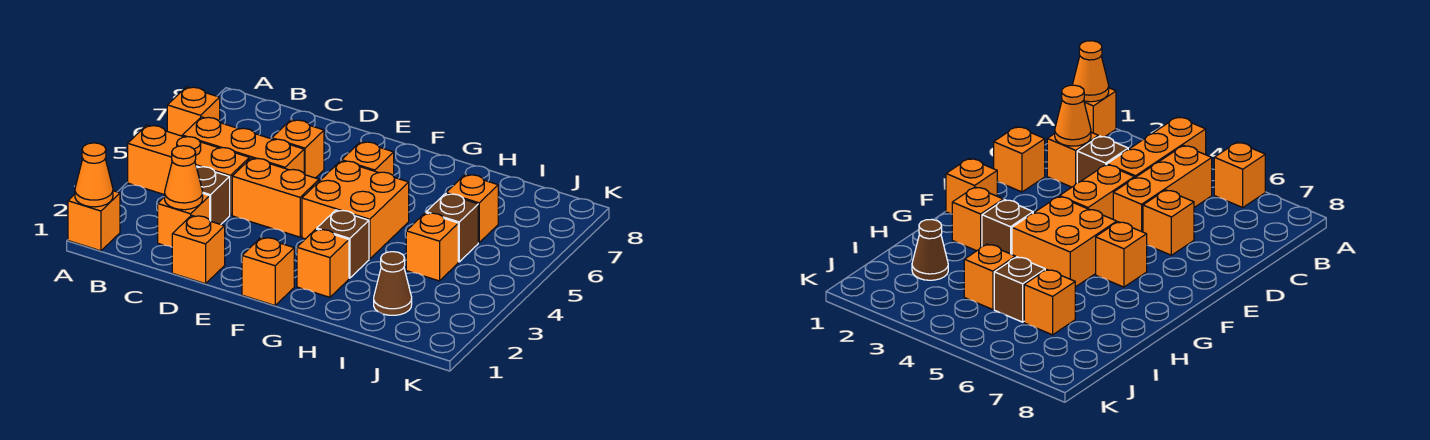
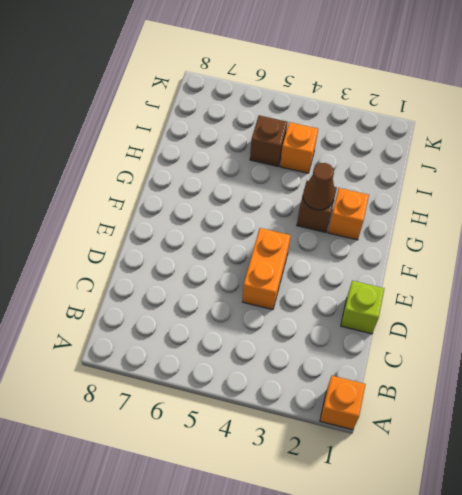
lime brick D1 level 1 -> orange brick D1 level 1
brown cone G3 level 2 -> brown cone I2 level 1
none -> orange brick A4:C4 level 1
none -> orange brick A6 level 1
none -> orange brick B5:D5 level 1

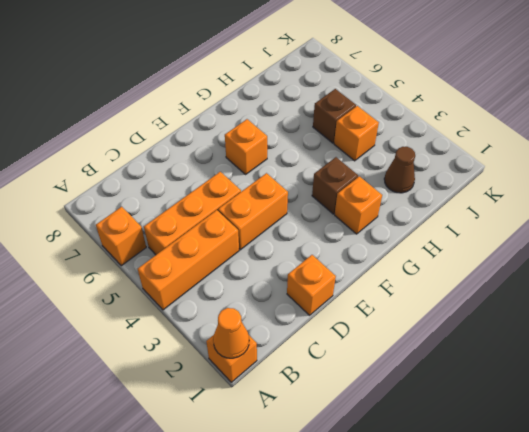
none -> orange brick C2 level 1
none -> brown brick C3 level 1
none -> orange brick D6 level 1

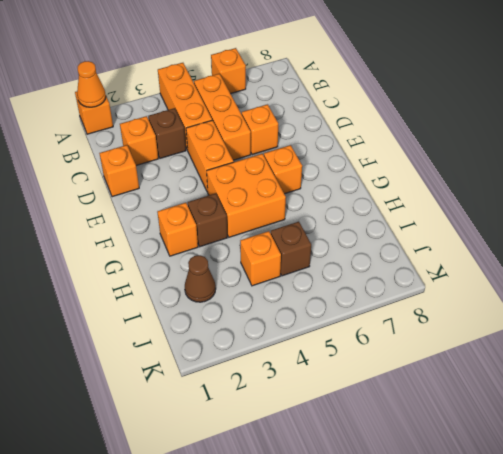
none -> orange brick F1 level 1
none -> orange brick I6 level 1
none -> orange cone C2 level 2

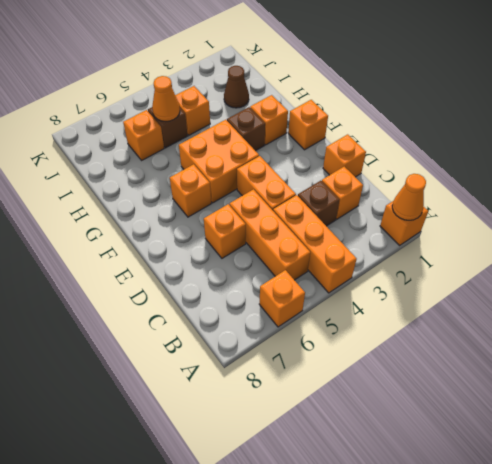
orange cone I5 level 2 -> orange cone C2 level 2

